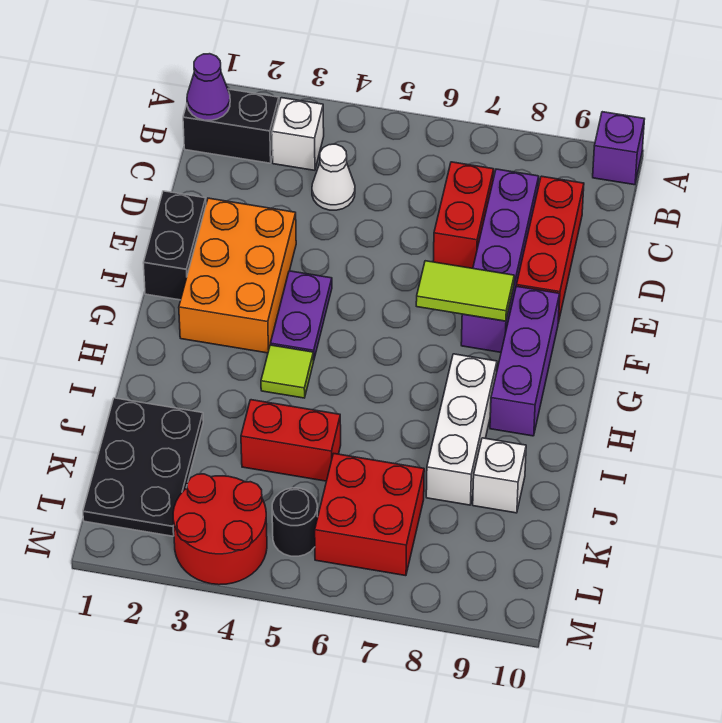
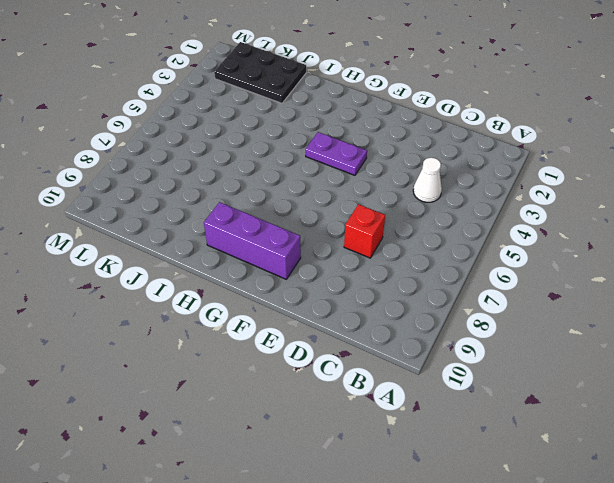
red brick D7 level 1 -> red brick C7:D7 level 1
none -> purple brick A10 level 1
none -> black brick B1:B2 level 1
none -> white brick B3 level 1

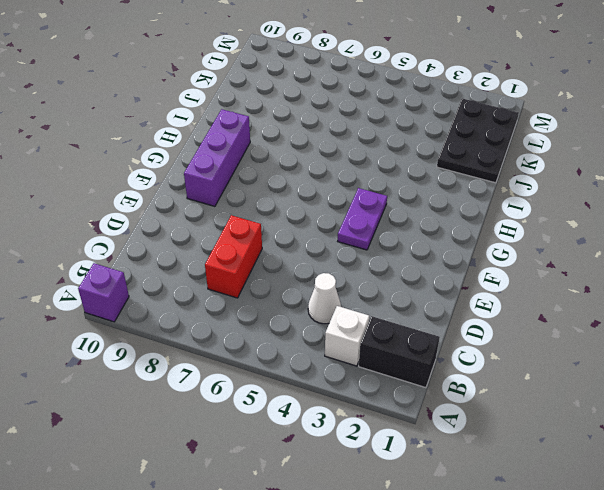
none -> purple brick C8:F8 level 1
none -> red brick C9:E9 level 1
none -> black brick E1:F1 level 1

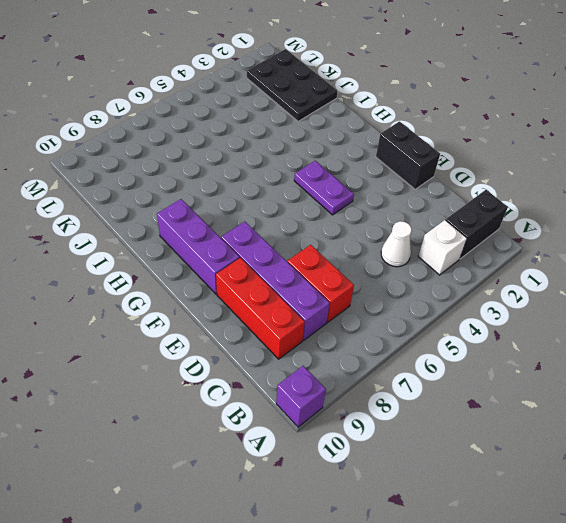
none -> orange brick E2:G3 level 1
none -> lime tile H4 level 1
none -> white brick H8:J8 level 1

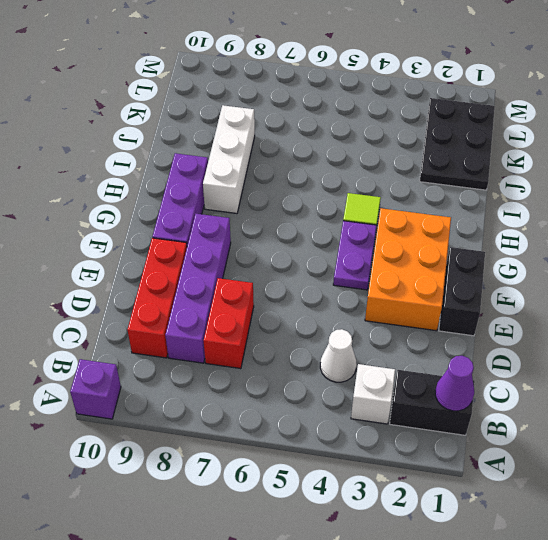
none -> red brick J4:J5 level 1
none -> white brick J9 level 1
none -> red brick K6:L7 level 1

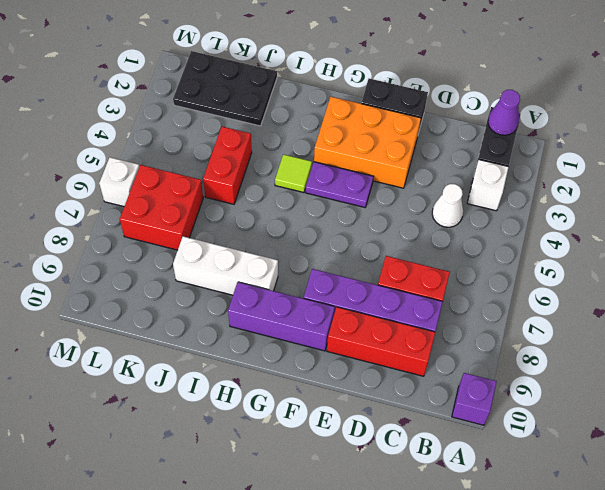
white brick M6 level 1 -> white brick J9 level 1
none -> red round brick L3:M4 level 1
none -> black round brick L5 level 1
none -> lime tile F7:F8 level 2

